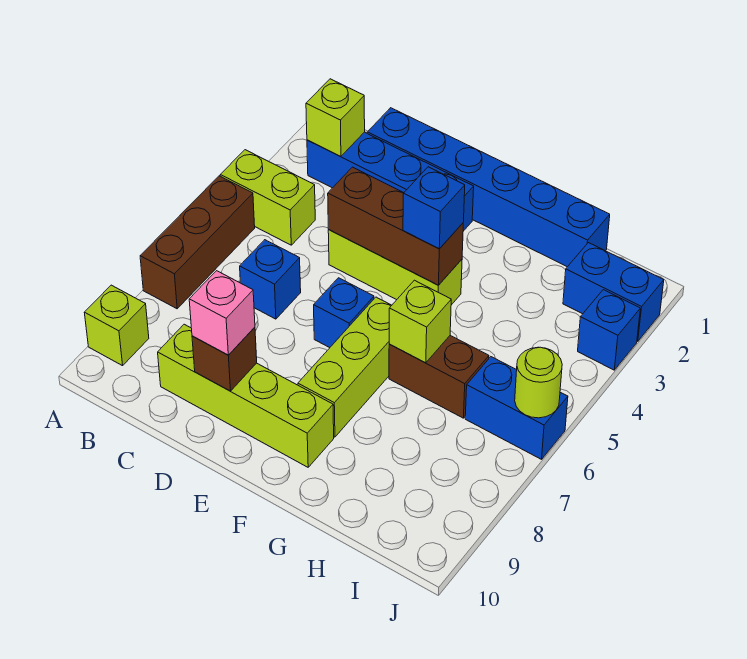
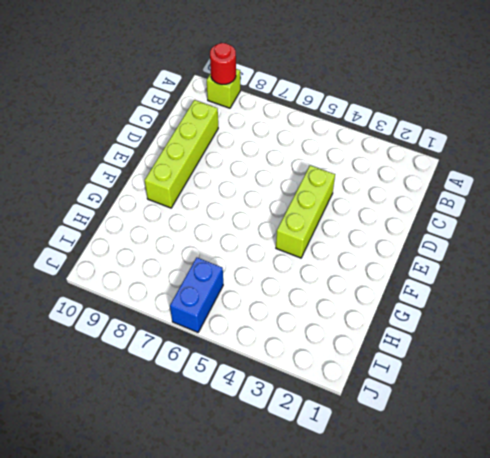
red round brick A9 level 2 -> none
none -> lime brick A4:B4 level 1
none -> brown brick A5:A7 level 1
none -> blue brick B2:E2 level 1

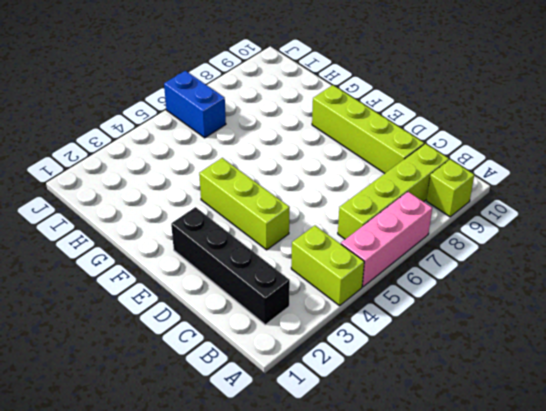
pink brick A5:A7 level 1 -> brown brick A5:A7 level 1
black brick B2:E2 level 1 -> blue brick B2:E2 level 1
lime brick B6:B9 level 1 -> none
none -> blue brick C1:H1 level 1
none -> blue brick C6 level 1
none -> blue brick E6 level 1

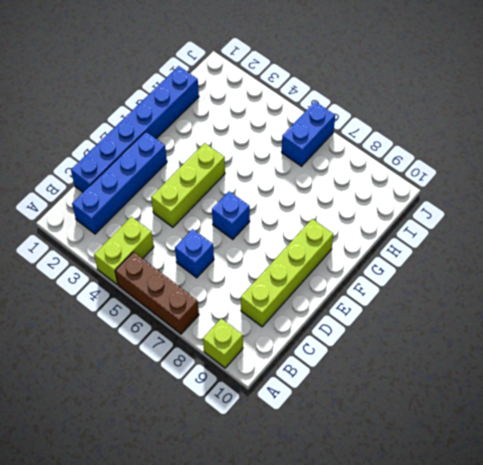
none -> lime brick F6:F8 level 1
none -> brown brick G6:H6 level 1
none -> blue brick I2:J2 level 1

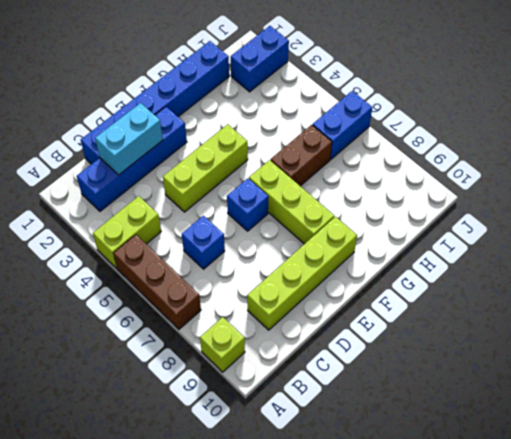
cyan brick C2:D2 level 2 -> none
none -> blue brick J3 level 1
none -> lime brick B2 level 2
none -> brown brick D4:F4 level 2

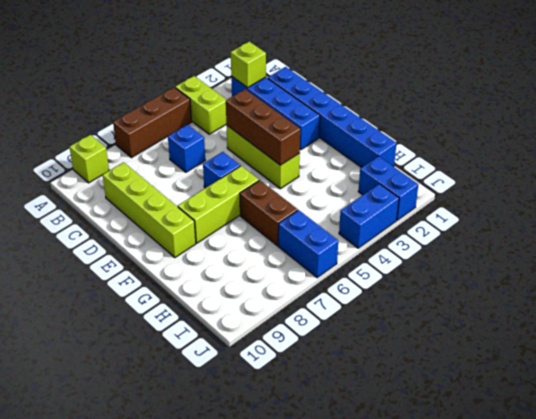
blue brick J3:J4 level 1 -> blue brick J3 level 1
none -> brown brick D9 level 2
none -> lime brick G6 level 2
none -> lime round brick J6 level 2

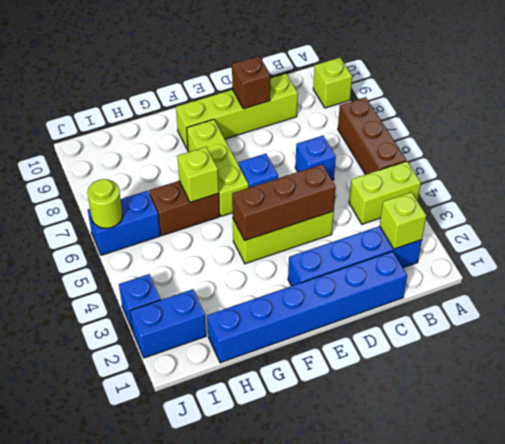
none -> pink brick D9 level 3
none -> blue brick F4 level 3

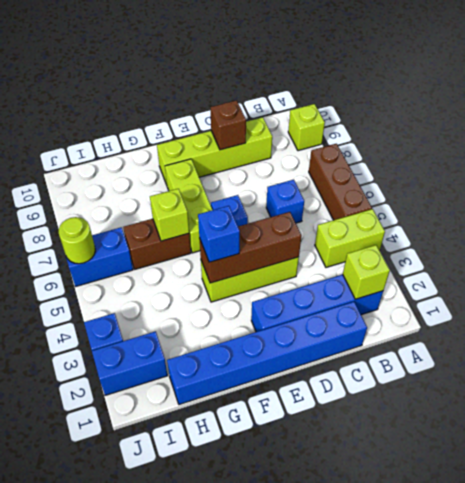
none -> pink brick D9 level 3

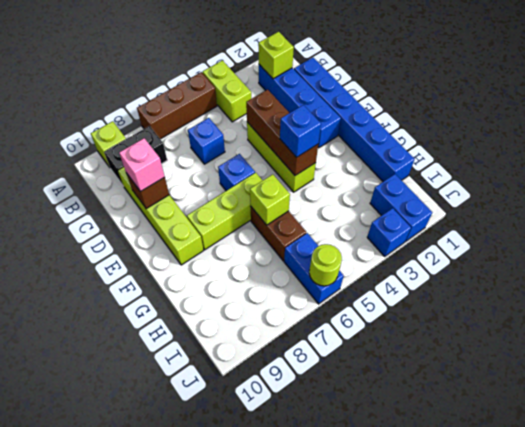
black brick B8:B9 level 1 -> none

